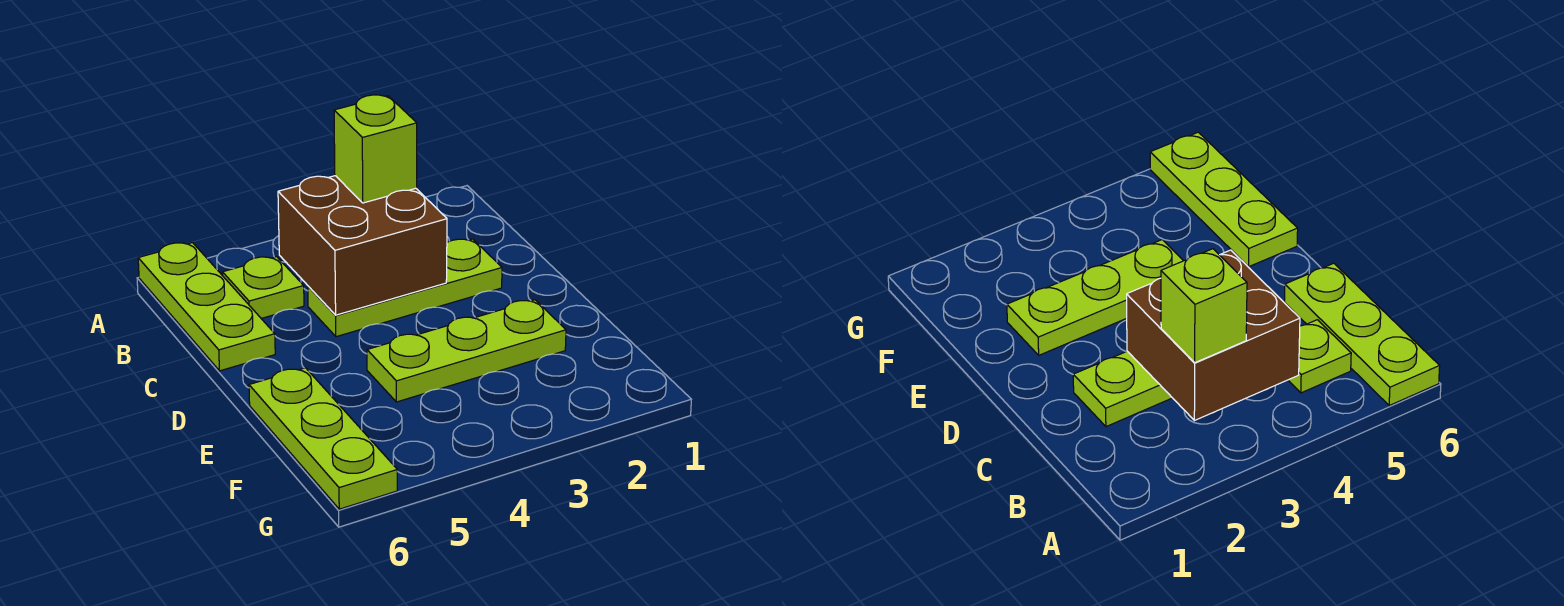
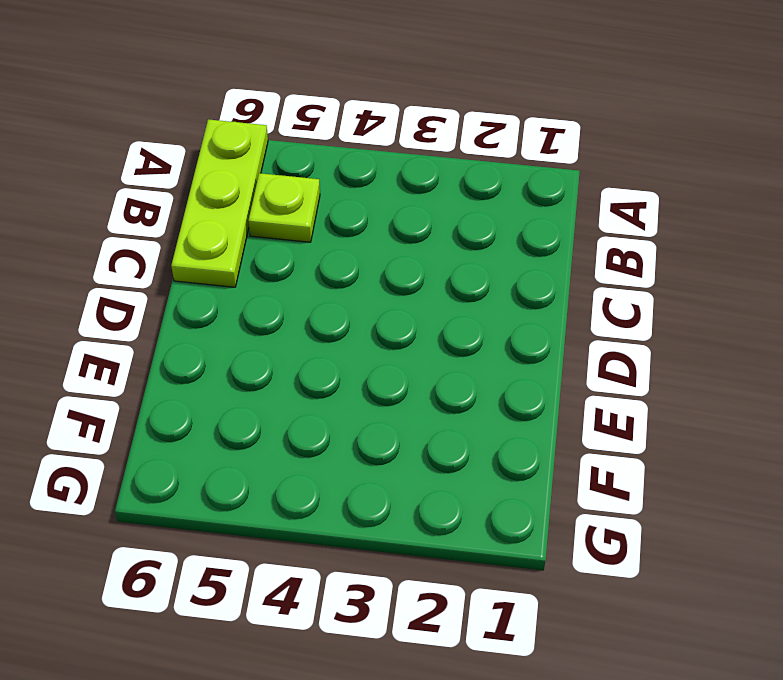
none -> lime plate C2:C4 level 1
none -> lime plate E2:E4 level 1

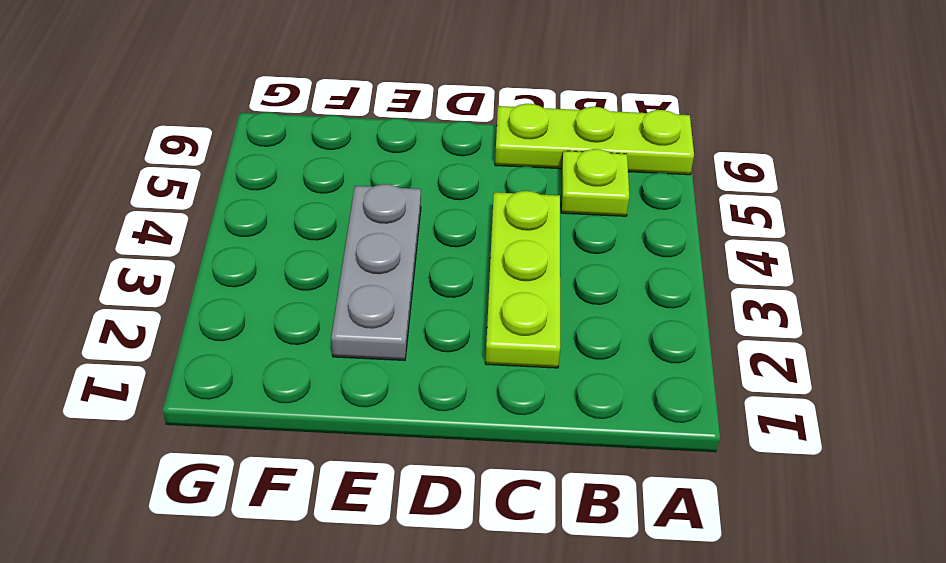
grey plate E2:E4 level 1 -> lime plate E2:E4 level 1
none -> lime plate E6:G6 level 1
none -> brown brick B3:C4 level 2

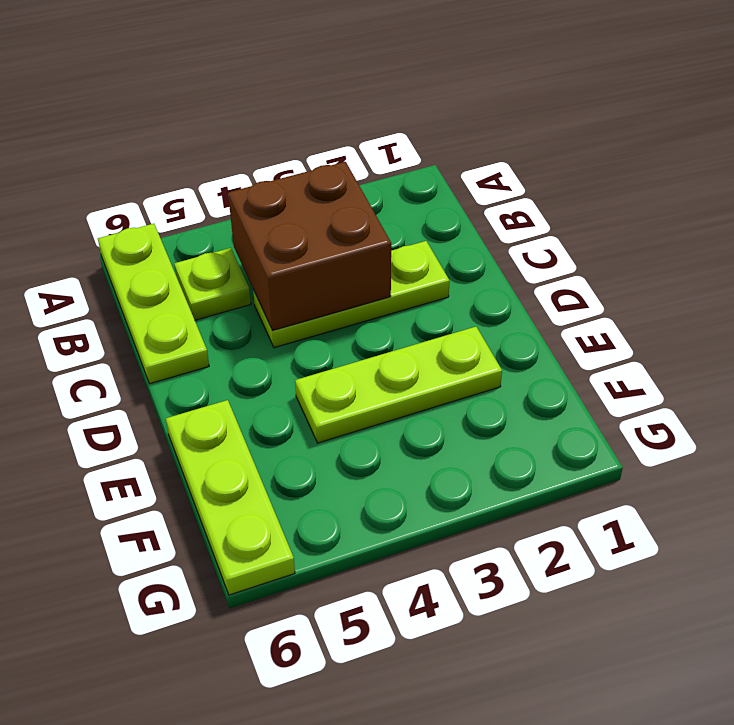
none -> lime brick B3 level 3

